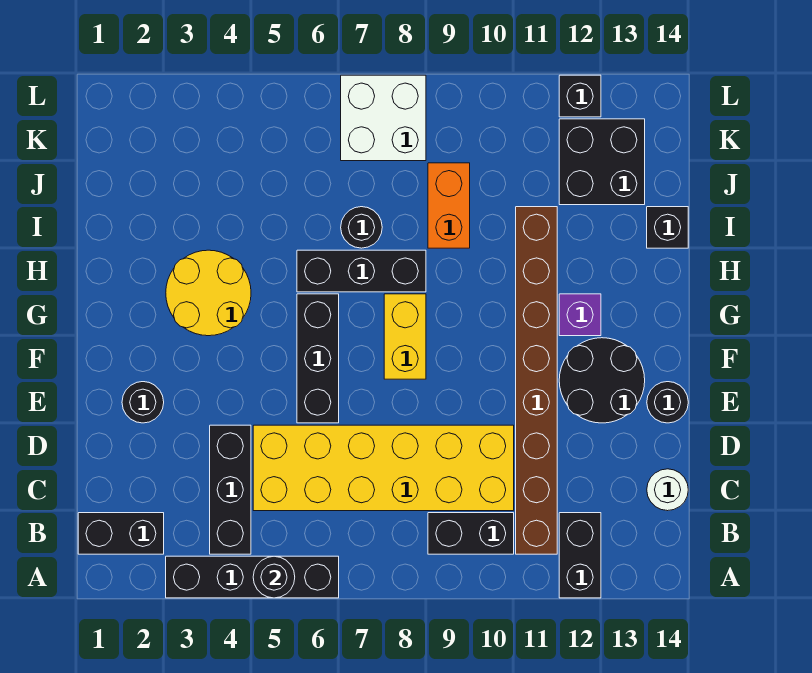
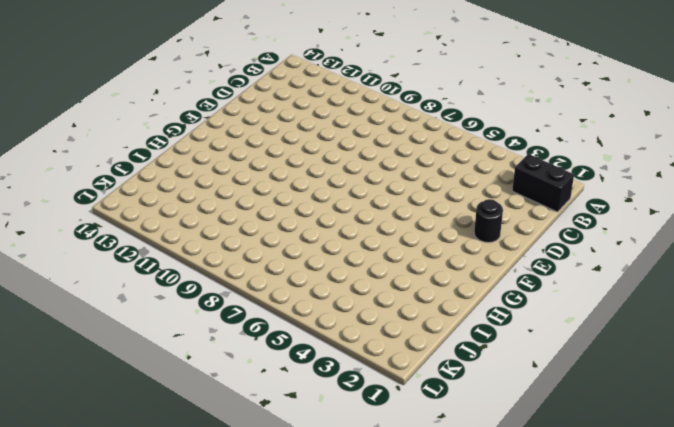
none -> black brick A3:A6 level 1
none -> black brick A12:B12 level 1
none -> black brick B4:D4 level 1

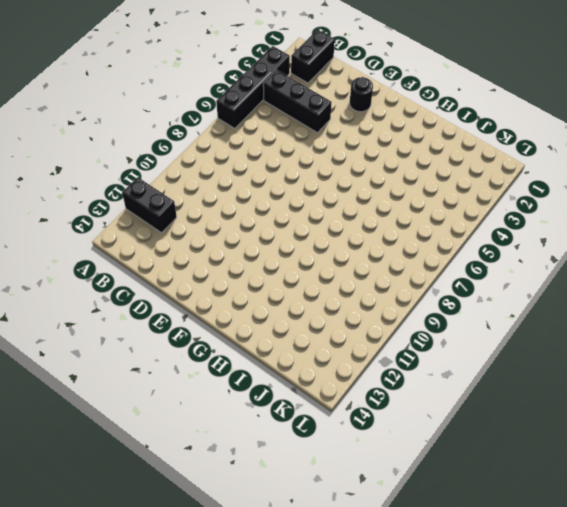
none -> black brick B9:B10 level 1
none -> brown brick B11:I11 level 1
none -> yellow brick C5:D10 level 1

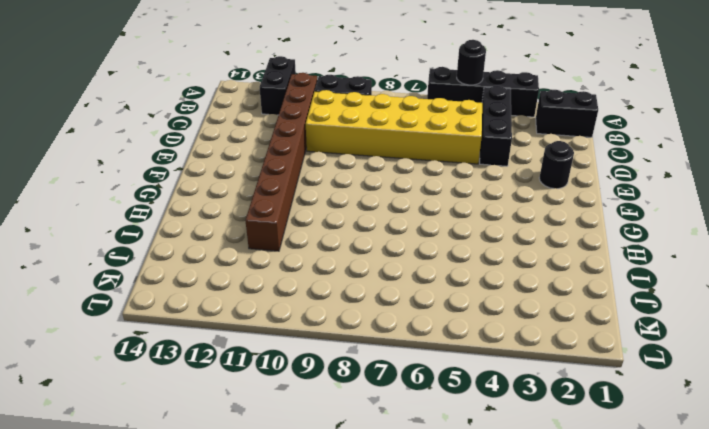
none -> white round brick C14 level 1
none -> black brick E6:G6 level 1
none -> black round brick E12:F13 level 1

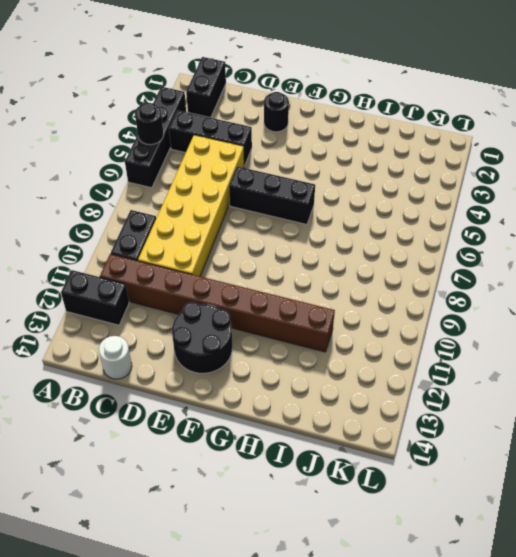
none -> black round brick E14 level 1
none -> yellow brick F8:G8 level 1
none -> yellow round brick G3:H4 level 1

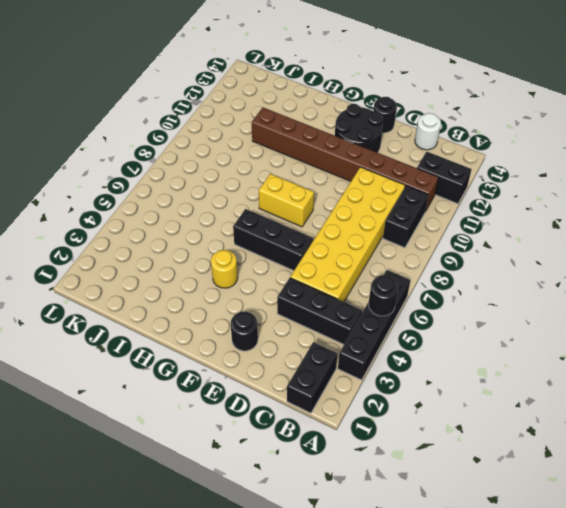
yellow round brick G4 level 1 -> yellow round brick G3:H4 level 1
none -> purple brick G12 level 1
none -> black brick H6:H8 level 1
none -> black round brick I7 level 1

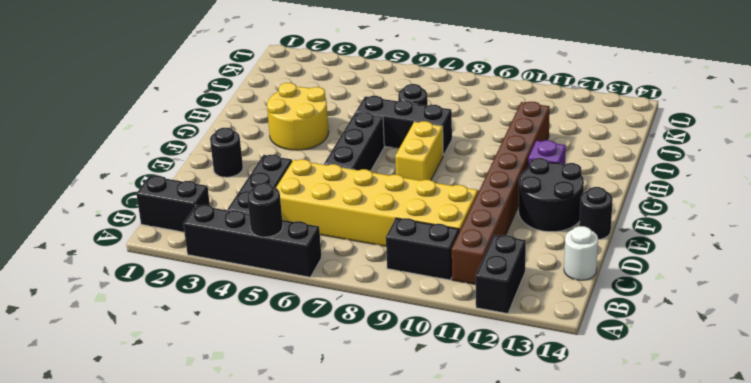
none -> orange brick I9:J9 level 1
none -> black brick I14 level 1
none -> black brick J12:K13 level 1

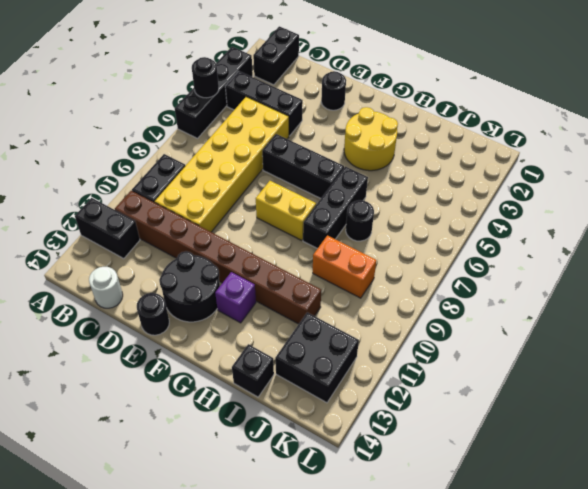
none -> white brick K7:L8 level 1
none -> black brick L12 level 1

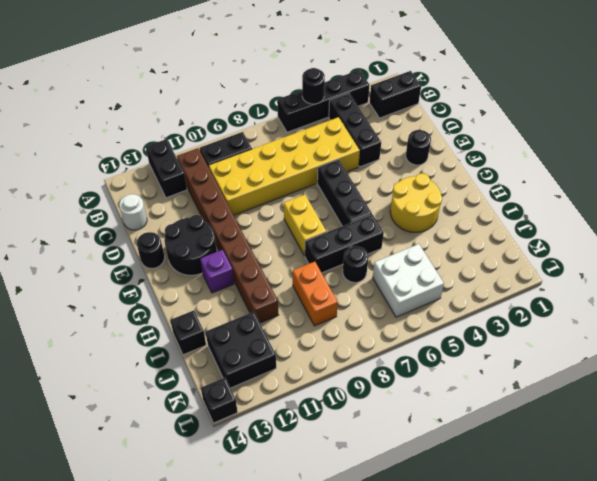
white brick J5:K6 level 1 -> white brick K7:L8 level 1
black brick L14 level 1 -> black brick L12 level 1

